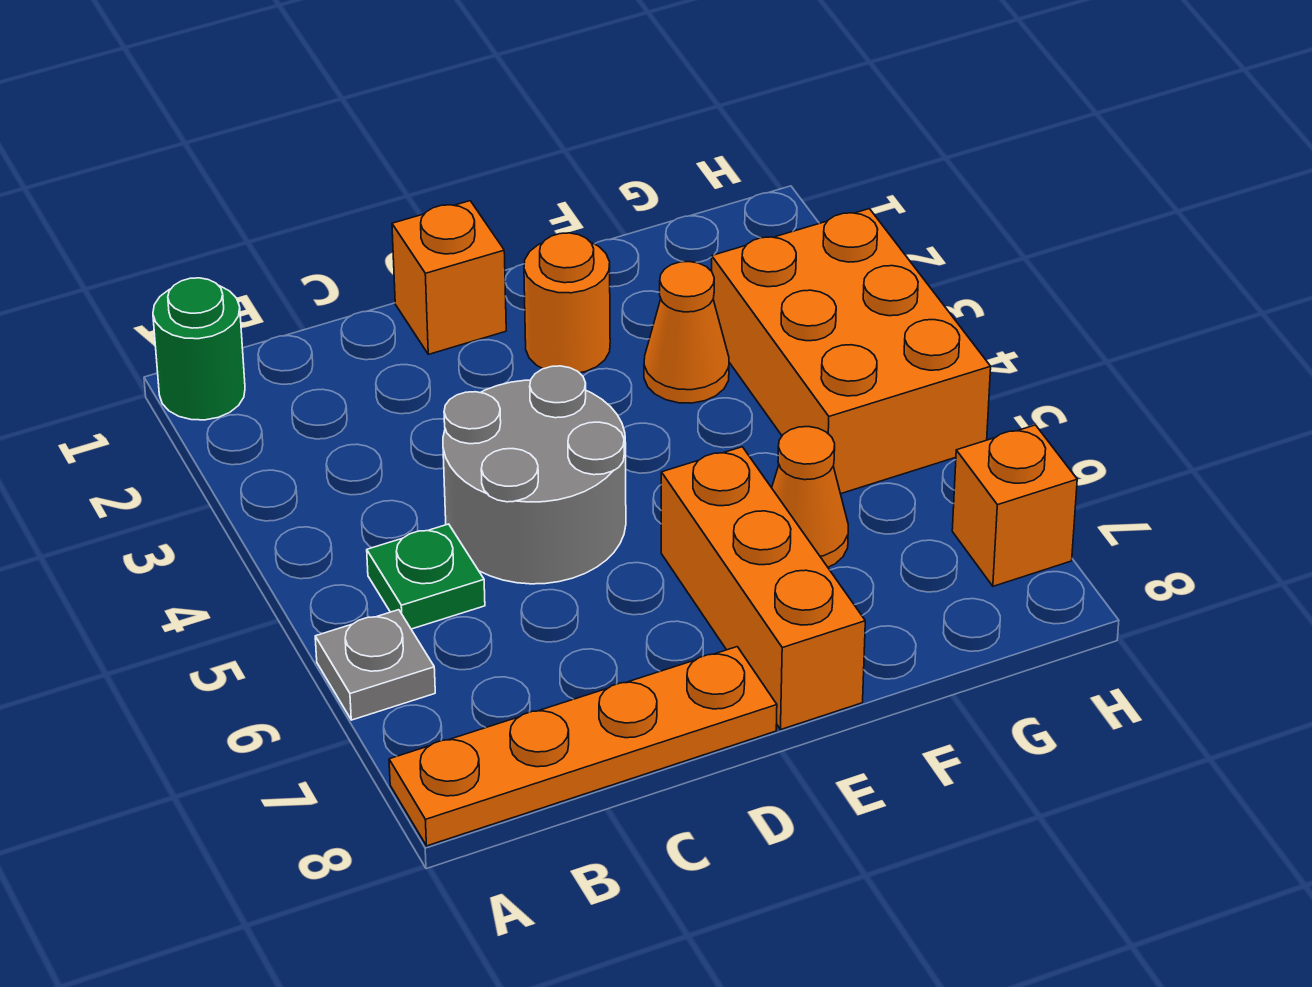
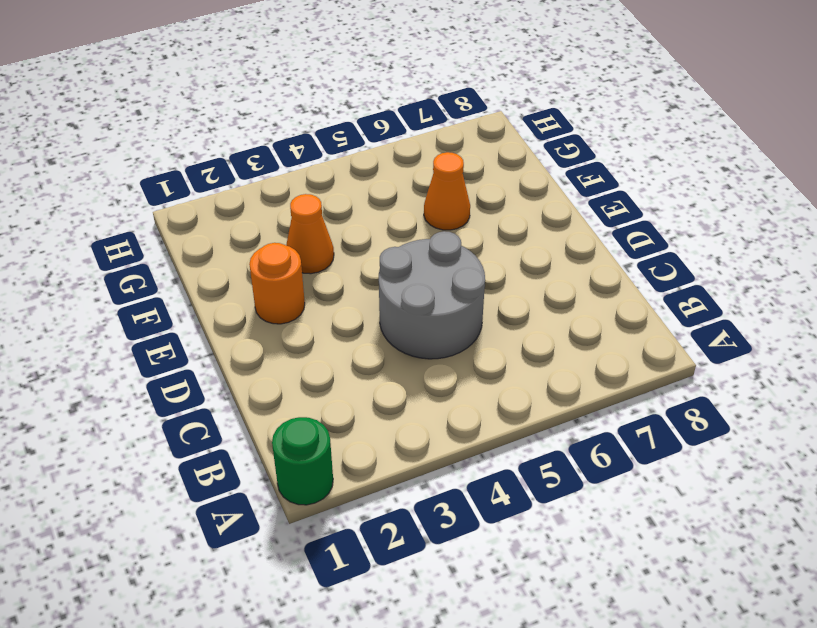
none -> grey plate A6 level 1
none -> orange plate A8:D8 level 1
none -> green plate B5 level 1

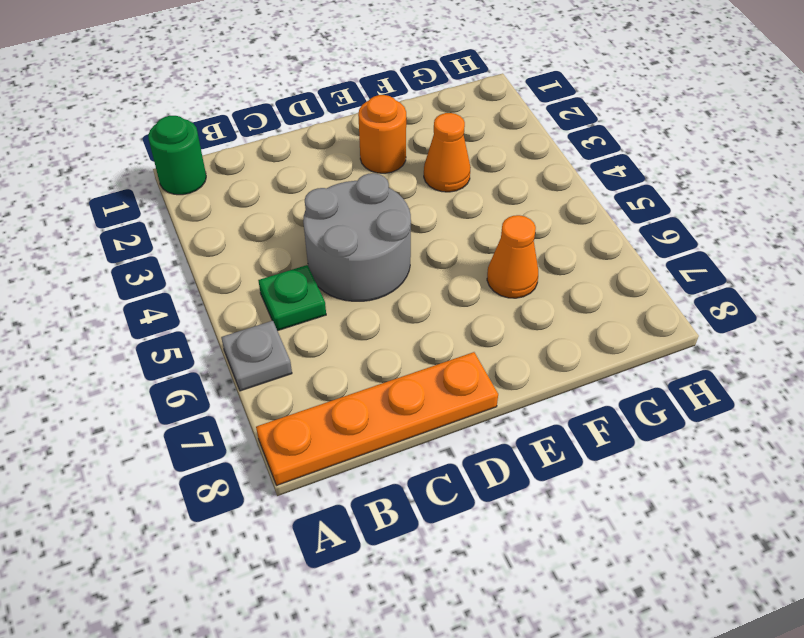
none -> orange brick D1 level 1
none -> orange brick E6:E8 level 1
none -> orange brick G3:H5 level 1

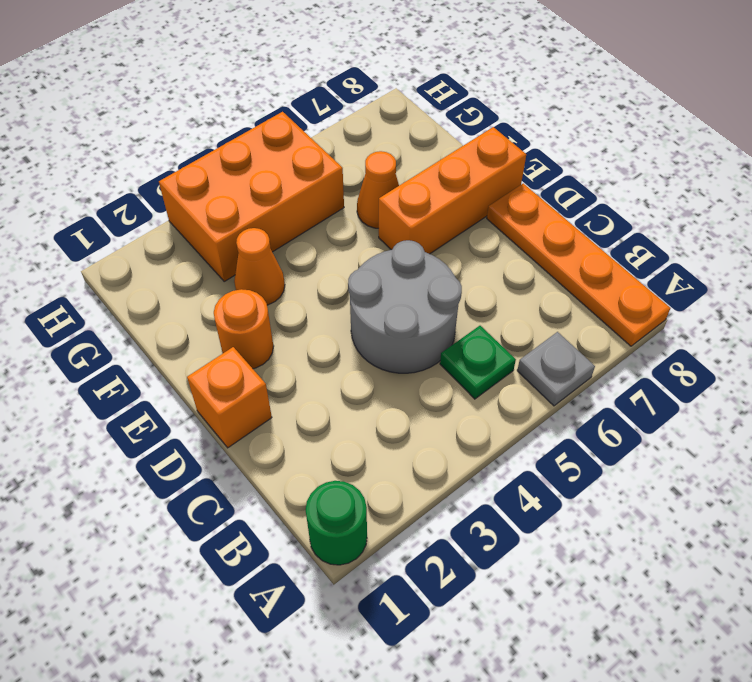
none -> orange brick H7 level 1

